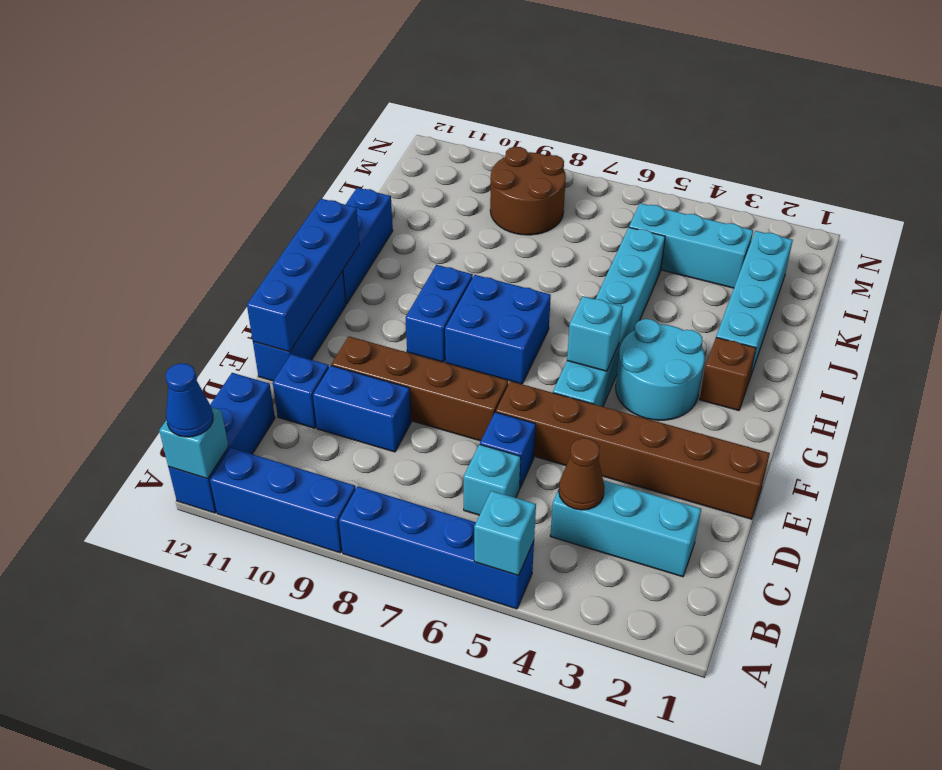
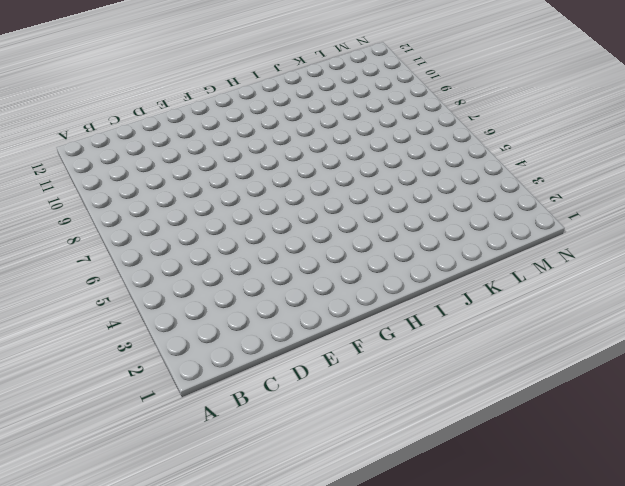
none -> blue brick A5:A8 level 1
none -> blue brick A9:A11 level 1
none -> blue brick A12:C12 level 1

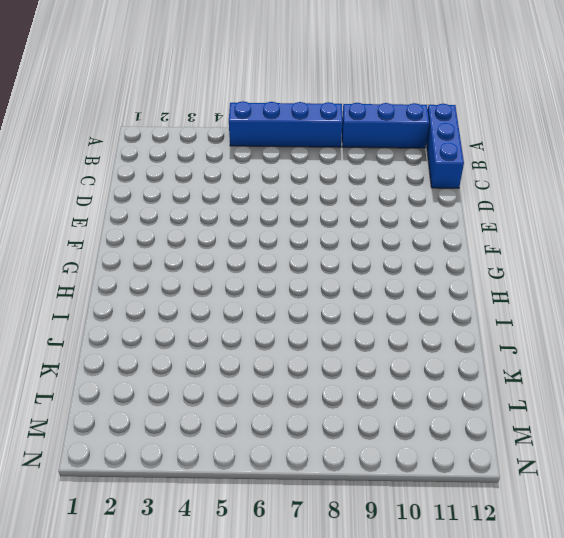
none -> cyan brick C2:C4 level 1
none -> cyan brick C6 level 1
none -> blue brick D6 level 1

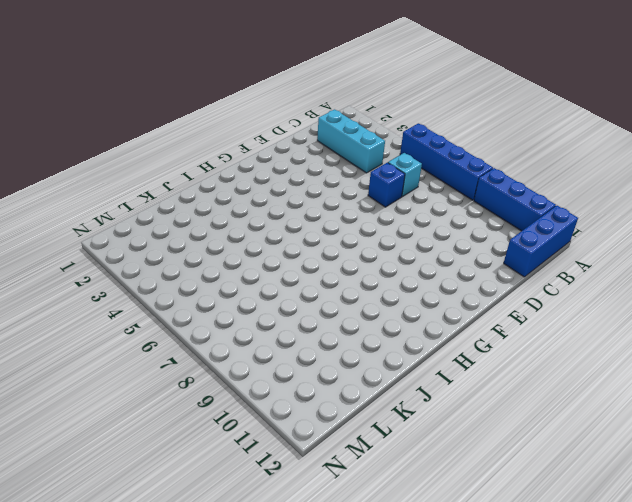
none -> blue brick D9:D10 level 1
none -> blue brick D11 level 1
none -> brown brick E1:E6 level 1

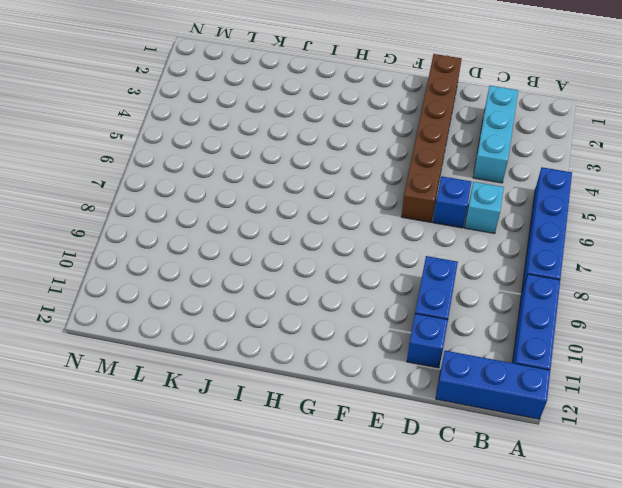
none -> brown brick E7:E10 level 1
none -> blue brick E12:G12 level 1
none -> cyan brick F5:K5 level 1

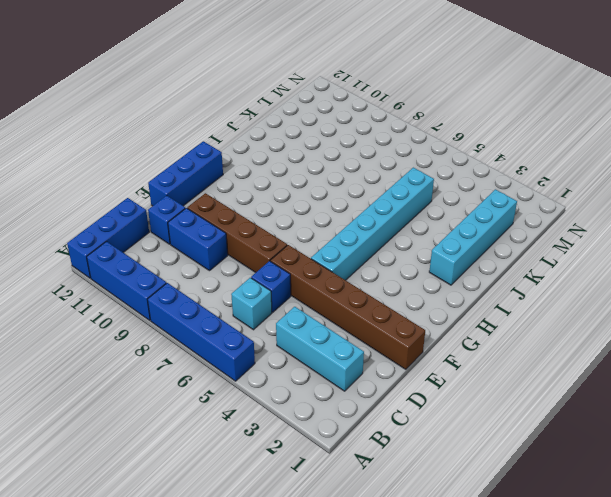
none -> cyan round brick G3:H4 level 1
none -> blue brick G7:H8 level 1
none -> blue brick G9:H9 level 1

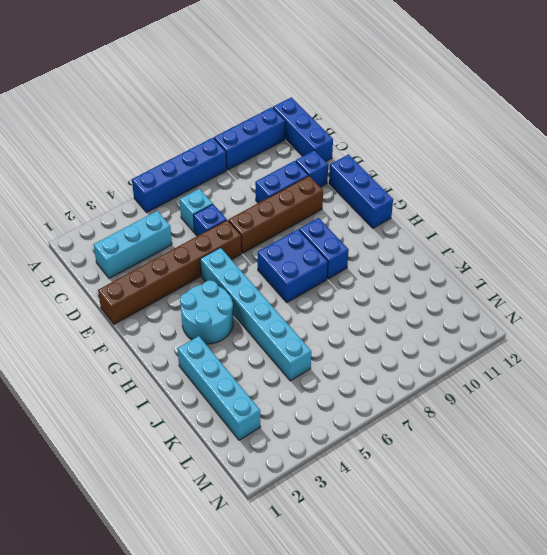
none -> brown brick H2 level 1
none -> blue brick H12:J12 level 1
none -> cyan brick L3:L5 level 1

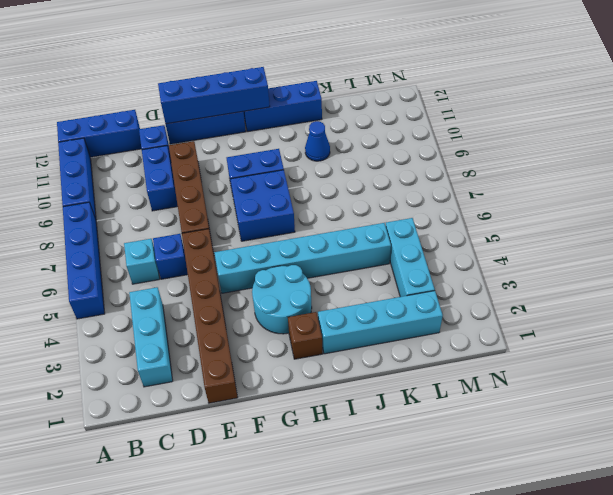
blue cone J10 level 1 -> blue cone A12 level 3
none -> brown round brick L8:M9 level 1
none -> cyan brick A5 level 2
none -> cyan brick A12 level 2

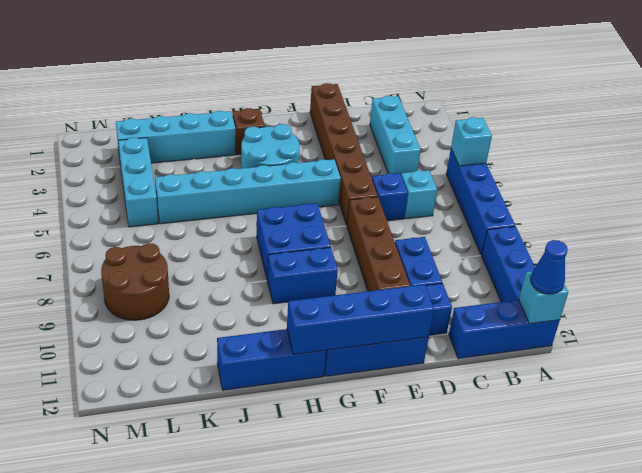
none -> brown cone C4 level 2
none -> cyan brick G5 level 2

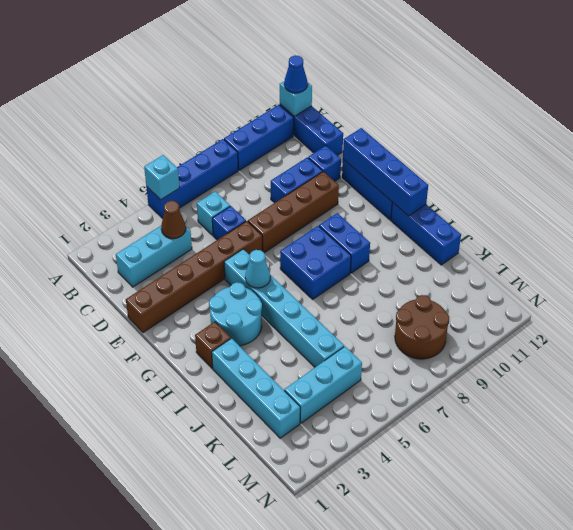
cyan cone G5 level 2 -> cyan brick G5 level 2

